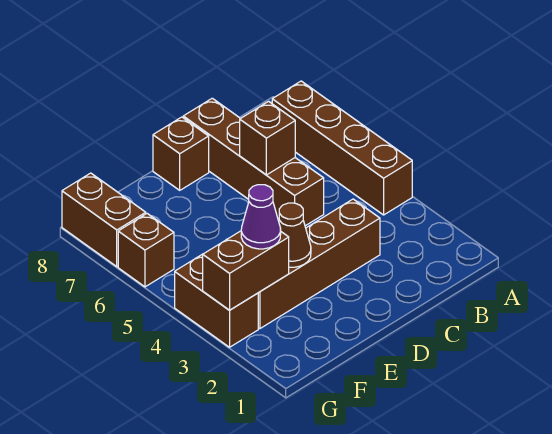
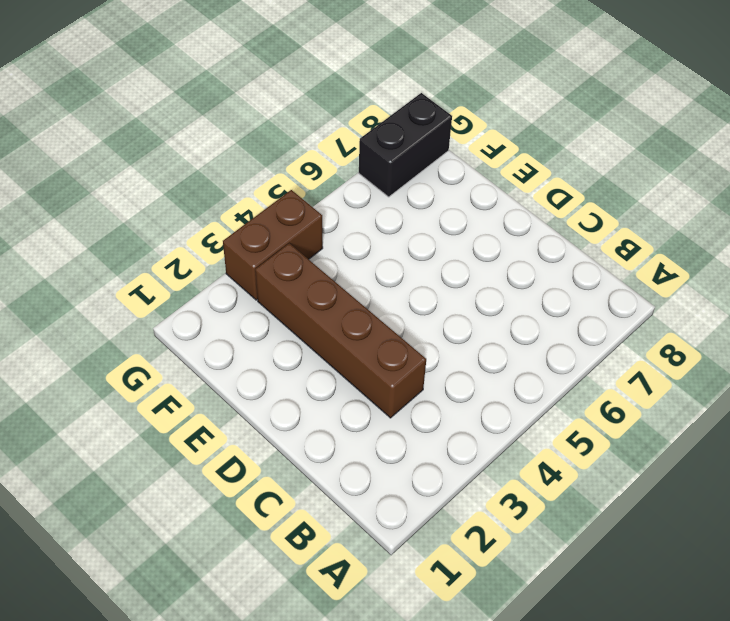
black brick G7:G8 level 1 -> brown brick G7:G8 level 1
none -> brown brick A4:A7 level 1
none -> brown brick C5:C8 level 1

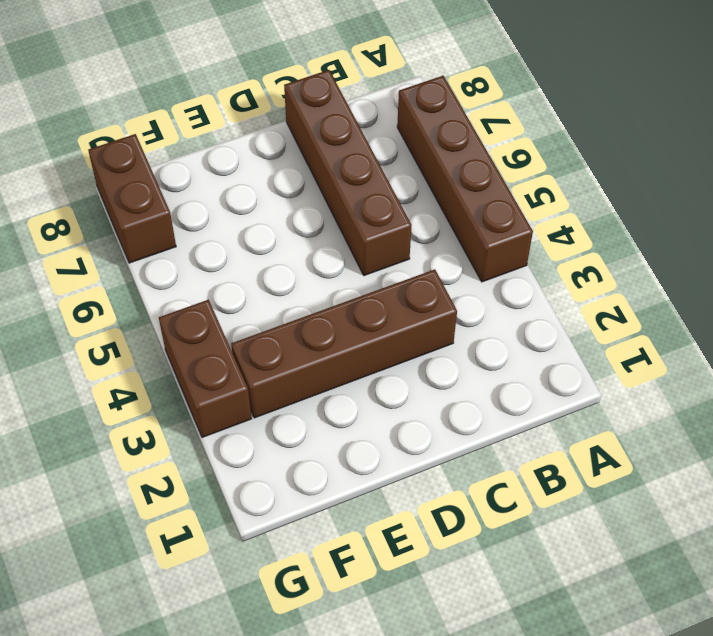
none -> brown brick D8 level 1
none -> brown brick G6 level 1

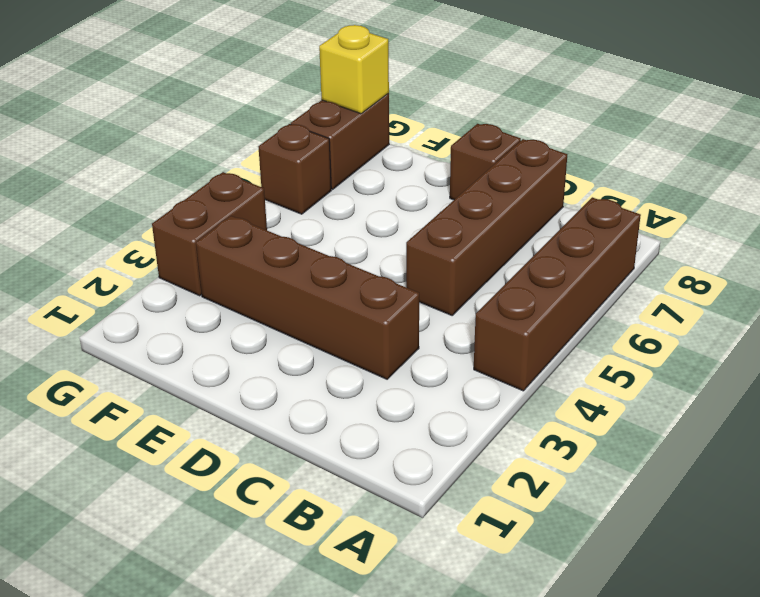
yellow brick G8 level 2 -> none
none -> brown brick C6 level 2
none -> brown cone E3 level 2

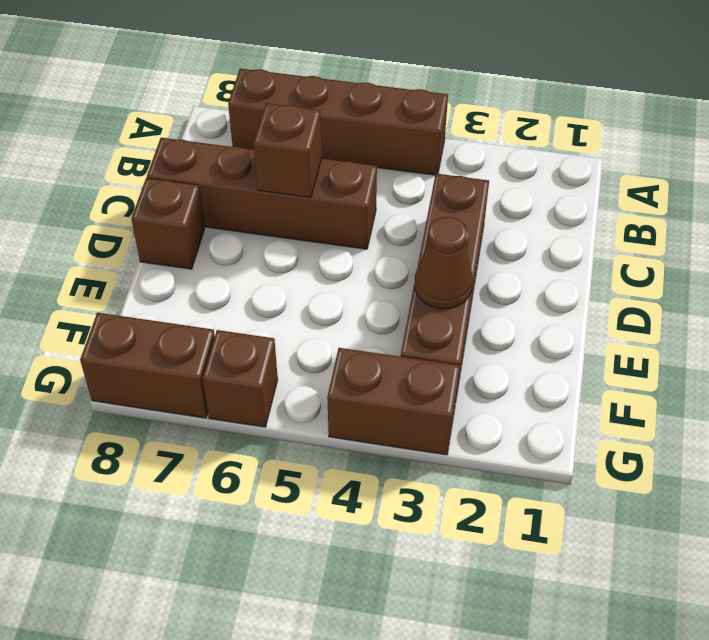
none -> brown brick F3:G3 level 2
none -> purple cone F3 level 3

